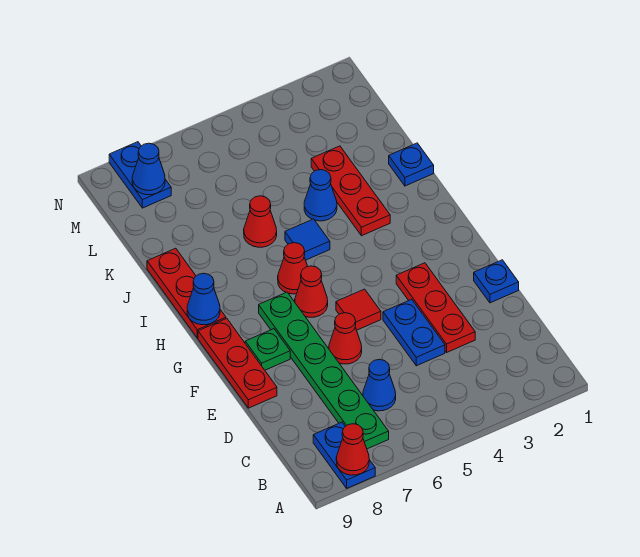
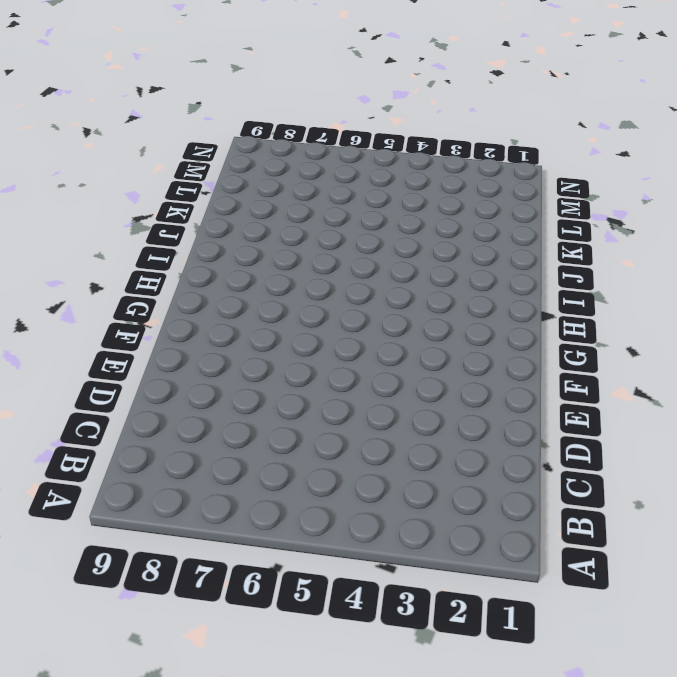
none -> blue plate A8:B8 level 1
none -> green plate B7:G7 level 1
none -> blue cone C6 level 1

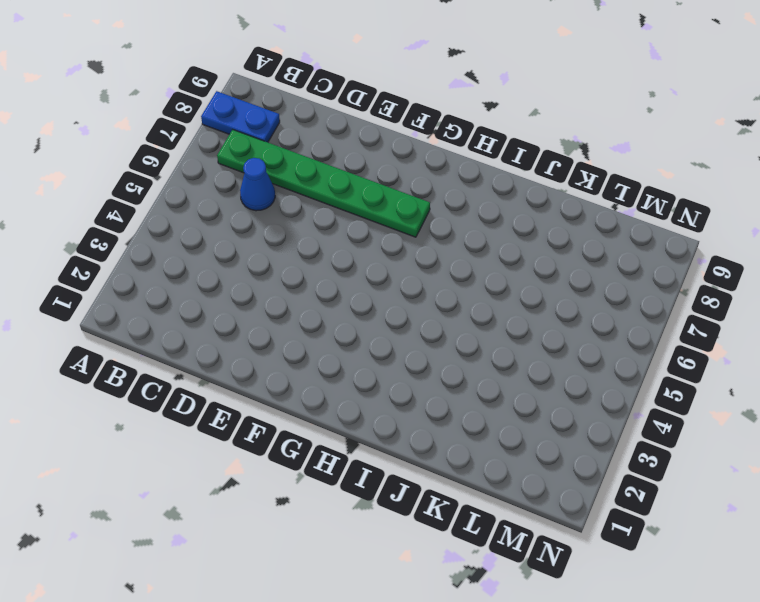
none -> red plate D3:F3 level 1
none -> blue plate D4:E4 level 1
none -> blue plate E1 level 1

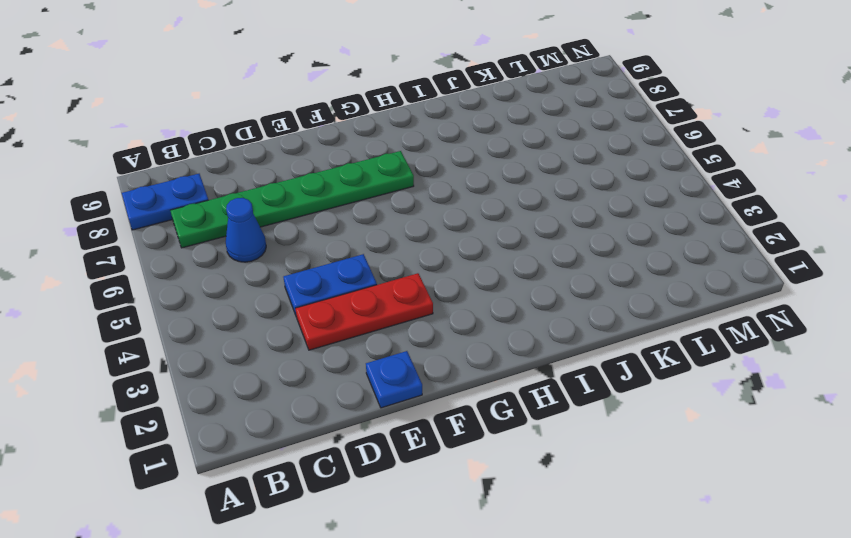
none -> red cone E6 level 1
none -> red plate E9:G9 level 1
none -> red tile F5 level 1

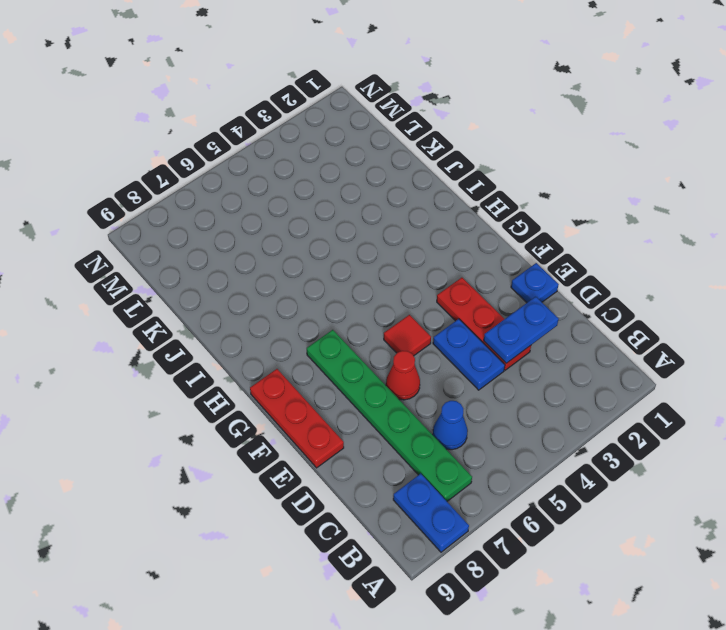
blue plate D2:D3 level 2 -> blue plate M8:N8 level 1
none -> green plate F8 level 1
none -> red cone G6 level 1
none -> red cone H6 level 1

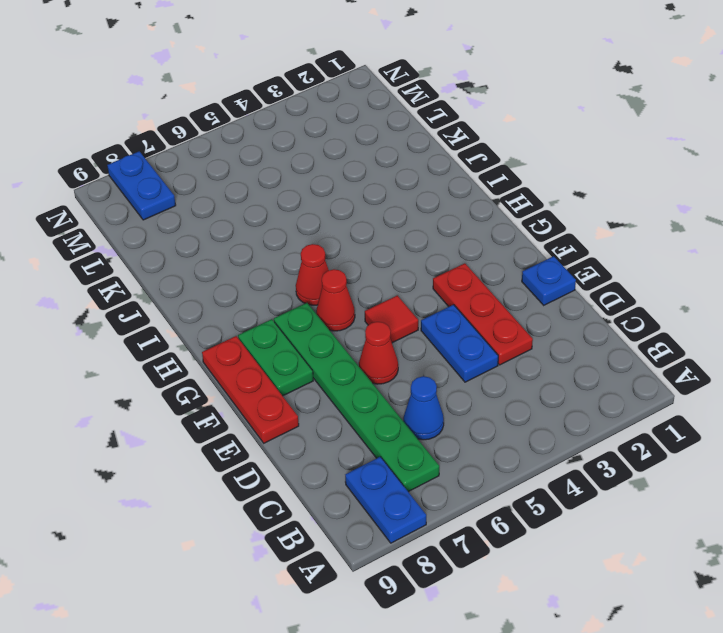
green plate F8:G8 level 1 -> green plate F8 level 1
none -> red plate H9:J9 level 1
none -> red plate I3:K3 level 1
none -> blue tile I5 level 1

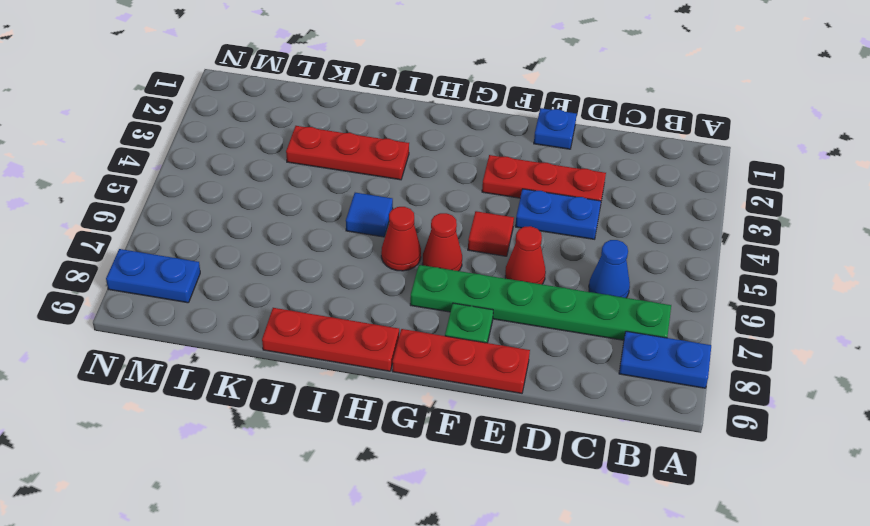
none -> blue plate J1 level 1
none -> blue cone J4 level 1
none -> red cone J6 level 1

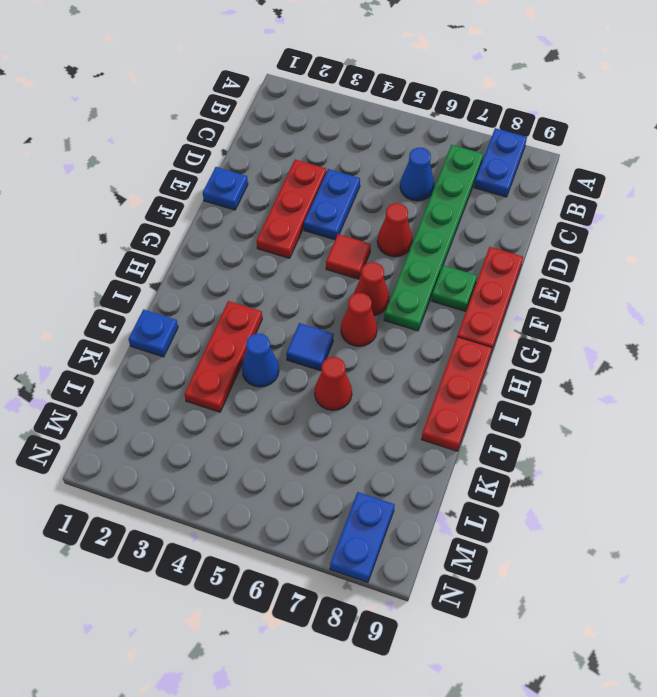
none -> red cone A8 level 2
none -> blue cone H9 level 2
none -> blue cone M8 level 2

